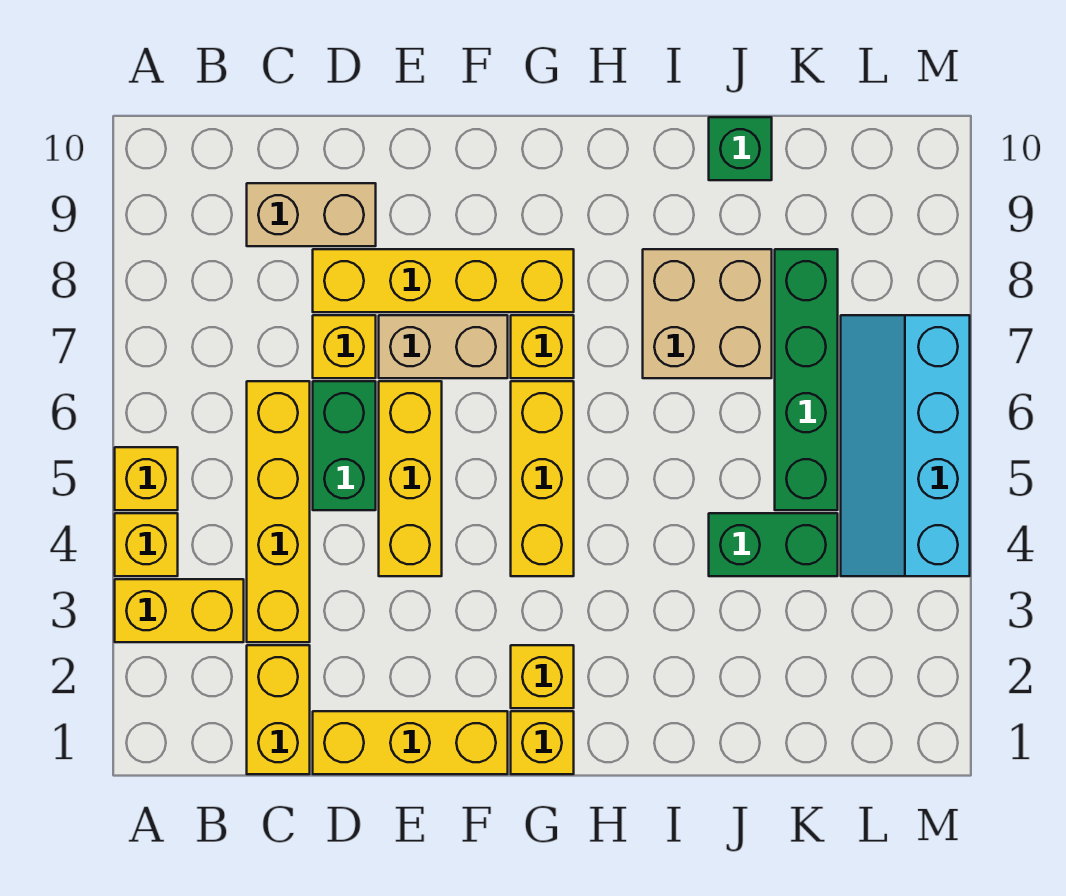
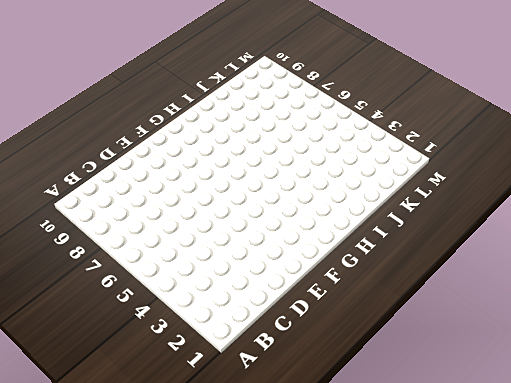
none -> yellow brick A3:B3 level 1
none -> yellow brick A4 level 1
none -> yellow brick A5 level 1

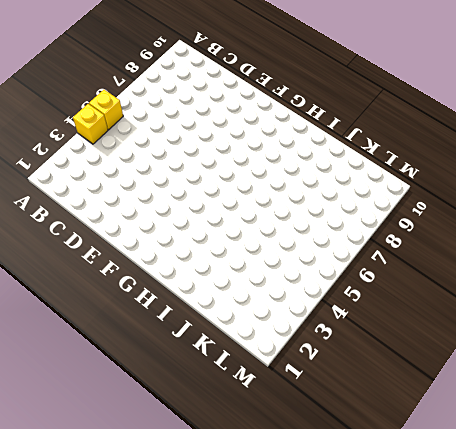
none -> yellow brick A3:B3 level 1
none -> yellow brick C1:C2 level 1
none -> yellow brick C3:C6 level 1

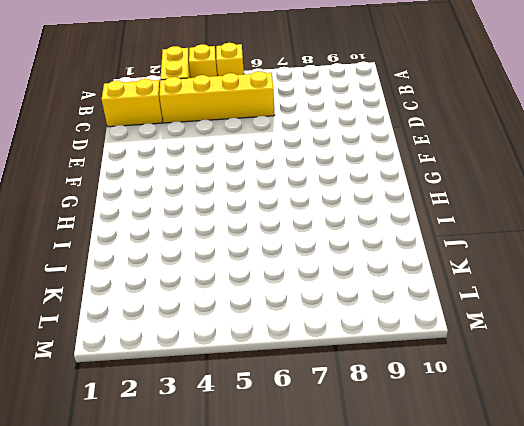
none -> tan brick C9:D9 level 1
none -> yellow brick D1:F1 level 1
none -> green brick D5:D6 level 1

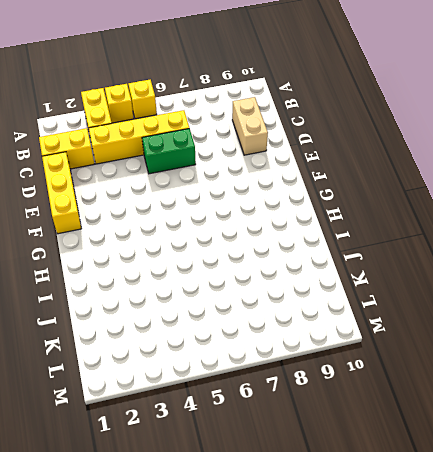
none -> yellow brick D7 level 1
none -> yellow brick D8:G8 level 1
none -> yellow brick E4:E6 level 1

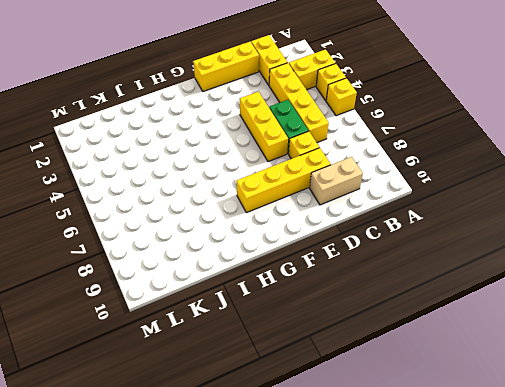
none -> tan brick E7:F7 level 1
none -> yellow brick G1 level 1
none -> yellow brick G2 level 1

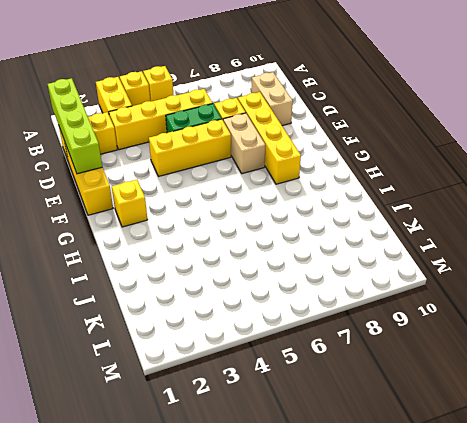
lime brick B1:E1 level 2 -> none
none -> yellow brick G1 level 1
none -> yellow brick G4:G6 level 1
none -> yellow brick G7 level 1

